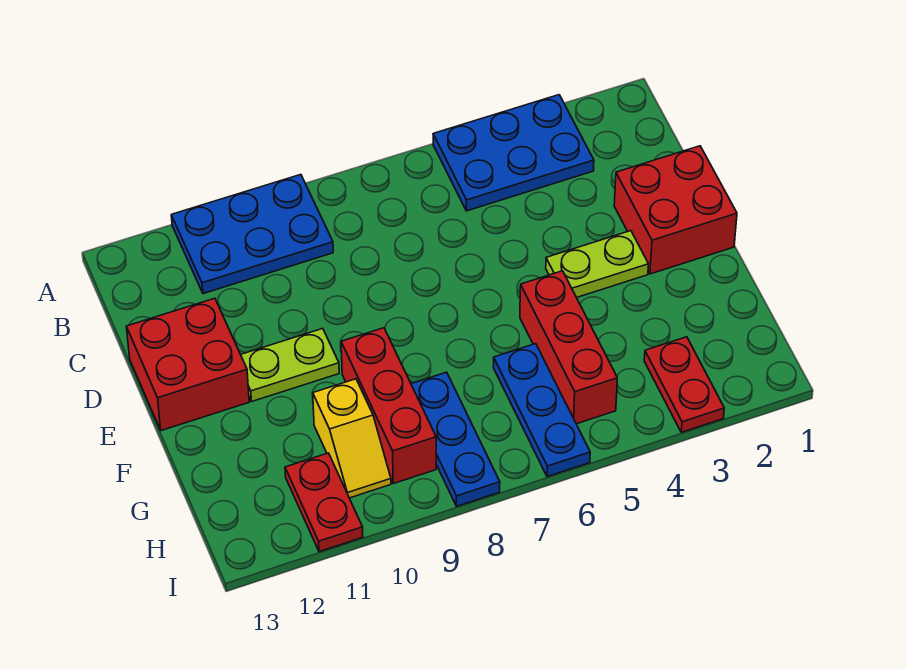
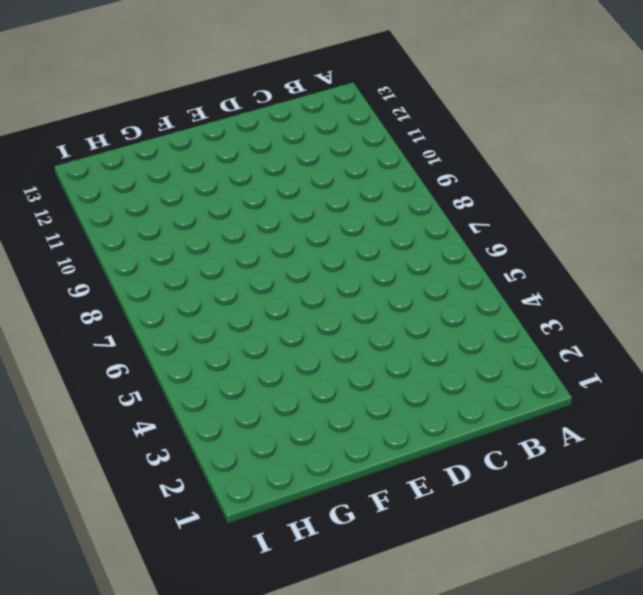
none -> blue plate A3:B5 level 1
none -> blue plate A9:B11 level 1
none -> red brick D1:E2 level 1

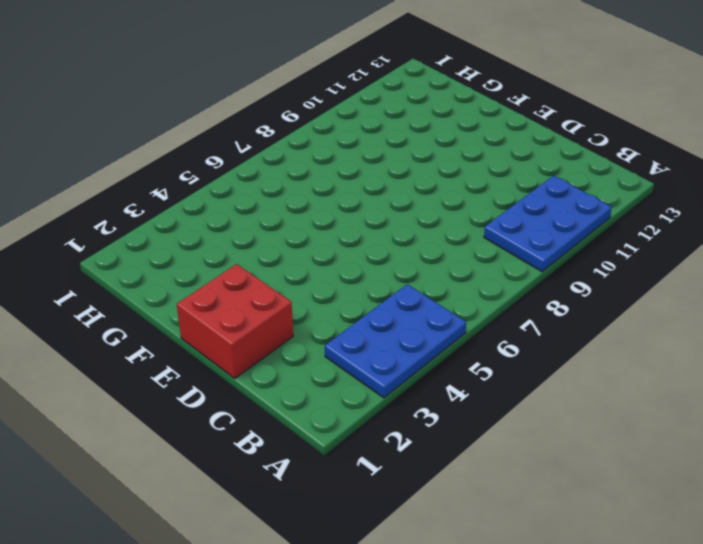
none -> red brick D12:E13 level 1
none -> lime plate E3:E4 level 1
none -> lime plate E10:E11 level 1

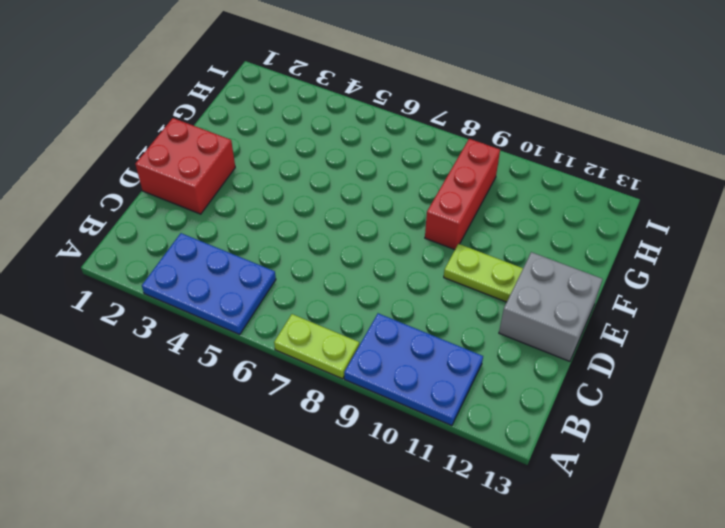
lime plate A7:A8 level 1 -> lime plate E3:E4 level 1
grey brick D12:E13 level 1 -> red brick D12:E13 level 1
none -> red brick F5:H5 level 1
none -> blue plate G6:I6 level 1
none -> blue plate G8:I8 level 1

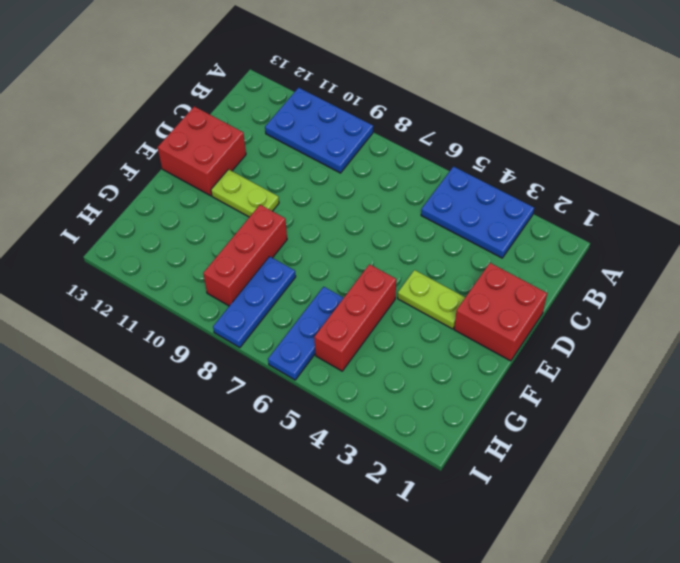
none -> yellow slope G10:H10 level 1 top G
none -> red plate H3:I3 level 1
none -> red plate H11:I11 level 1

